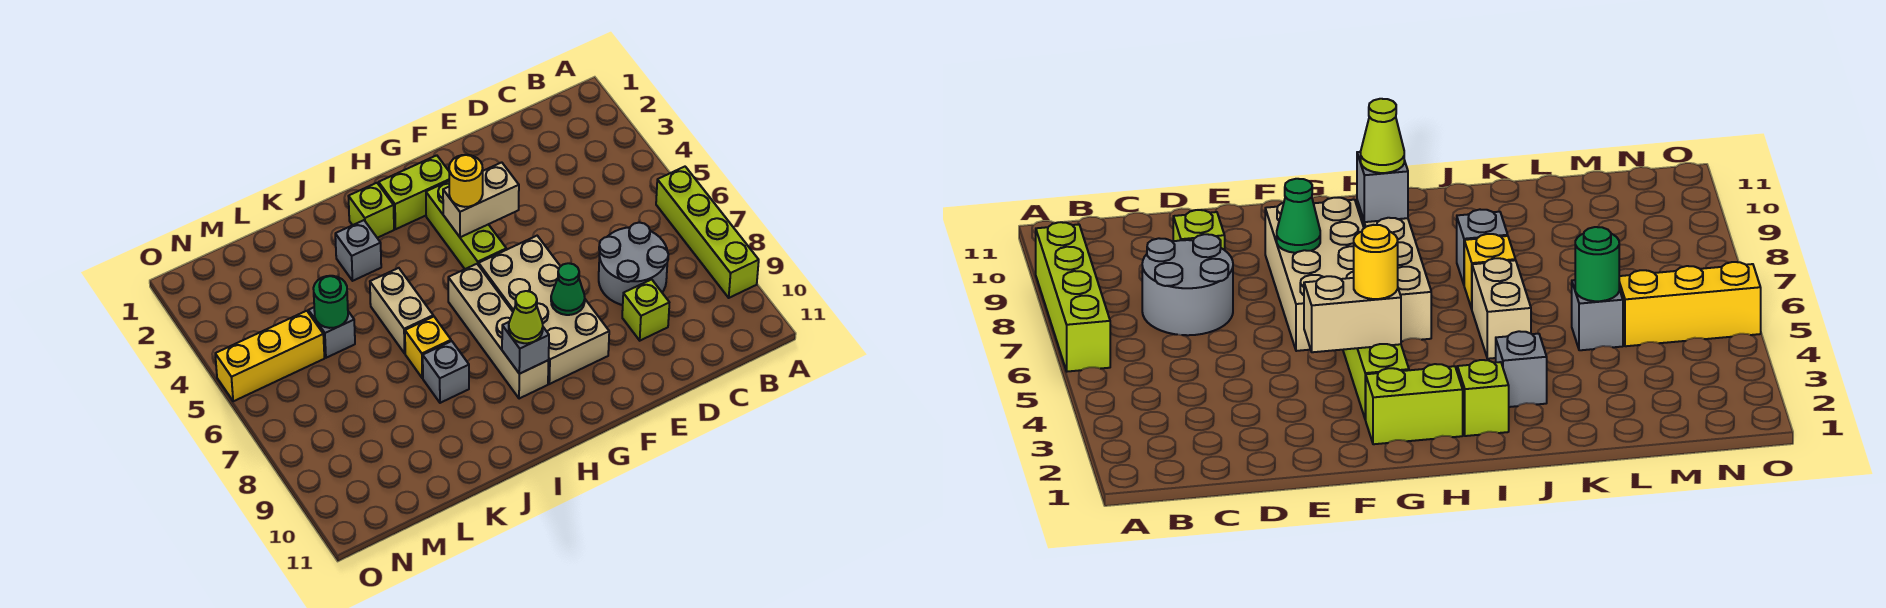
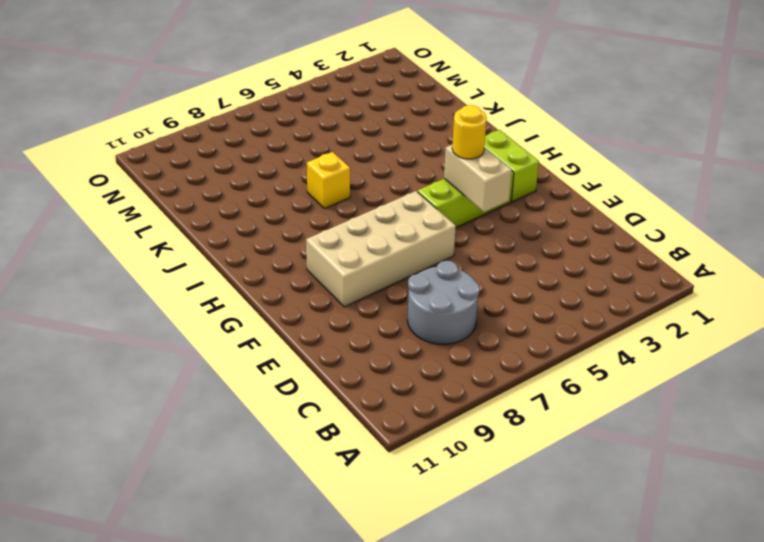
none -> lime brick A6:A9 level 1
none -> lime brick D9 level 1
none -> tan brick H6:H9 level 1

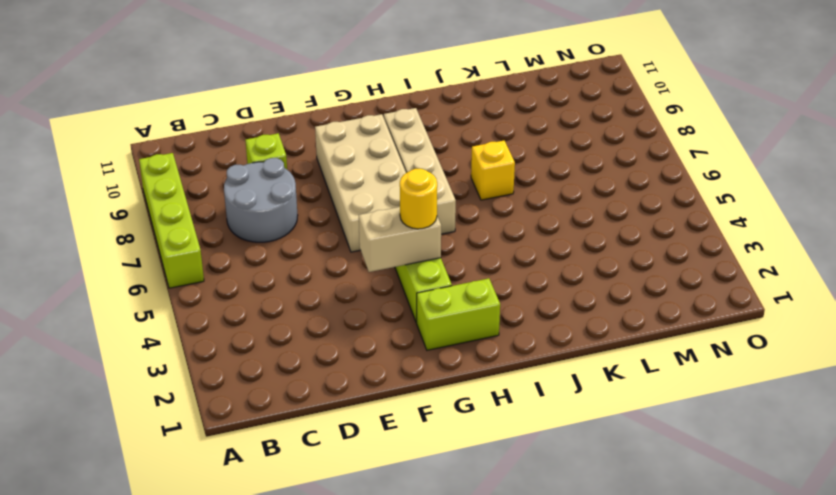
none -> lime brick I2 level 1
none -> grey brick J3 level 1
none -> tan brick J5:J6 level 1

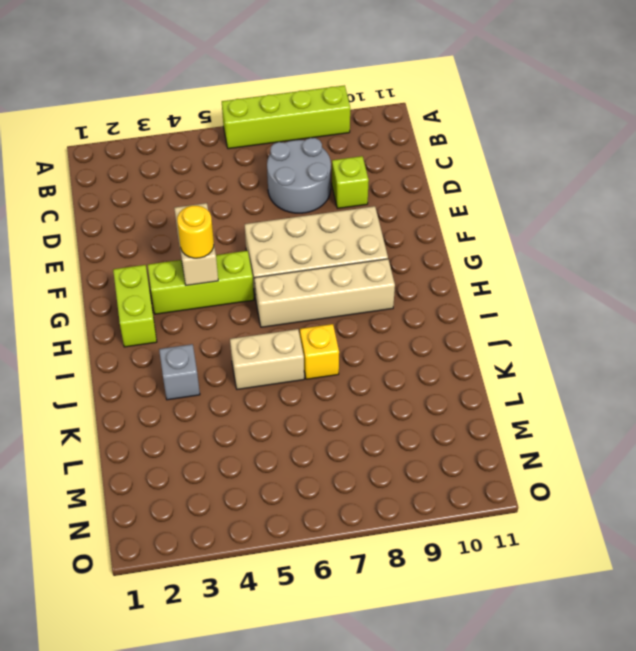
none -> lime brick I2 level 1
none -> grey brick J8 level 1
none -> grey brick L5 level 1

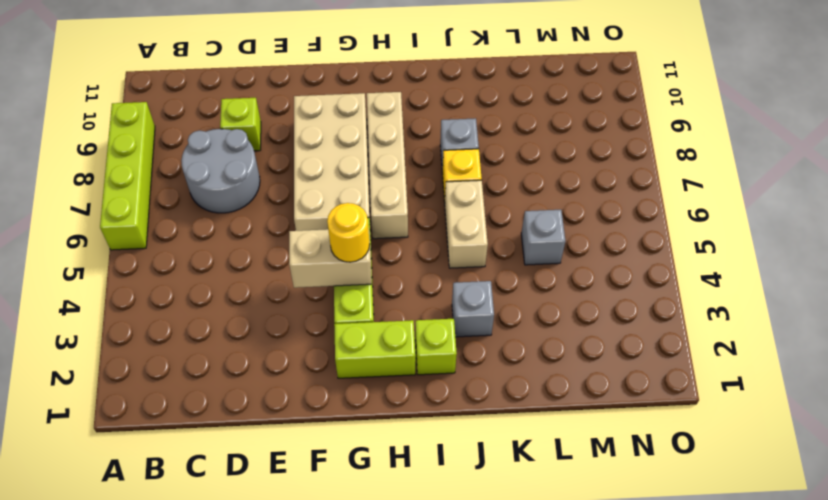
none -> yellow brick M5:O5 level 1
none -> green cone F8 level 2
none -> grey brick H9 level 2

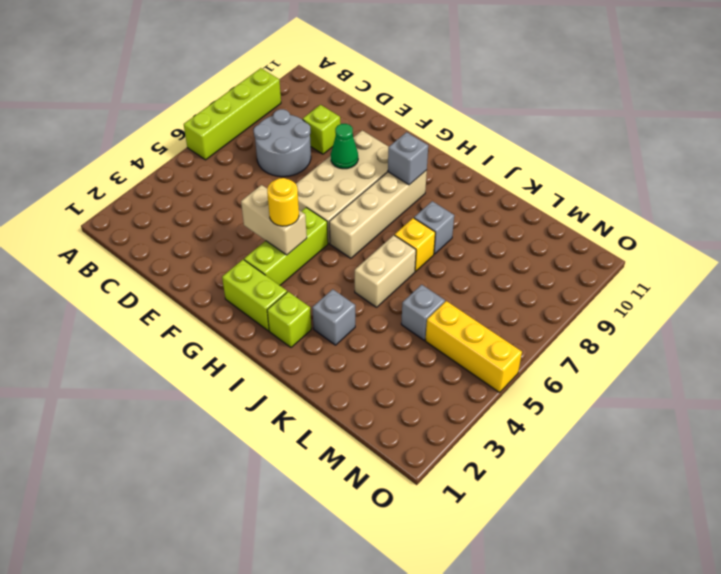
none -> green round brick L5 level 2
none -> lime cone H9 level 3

